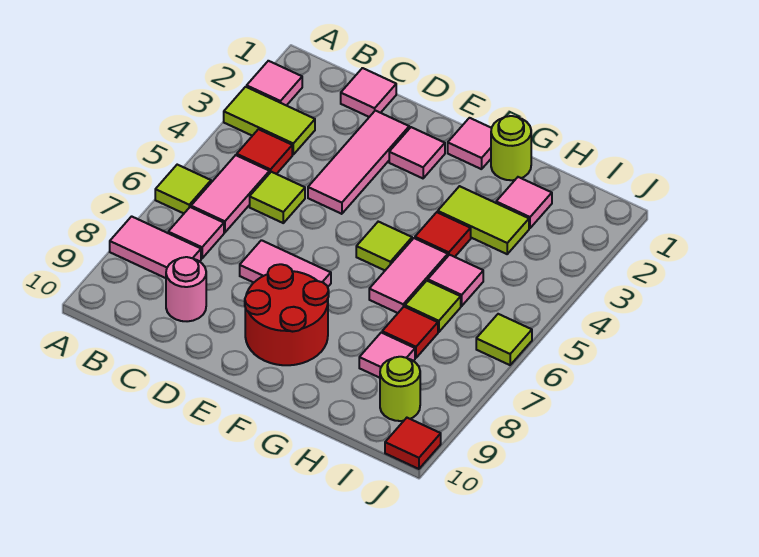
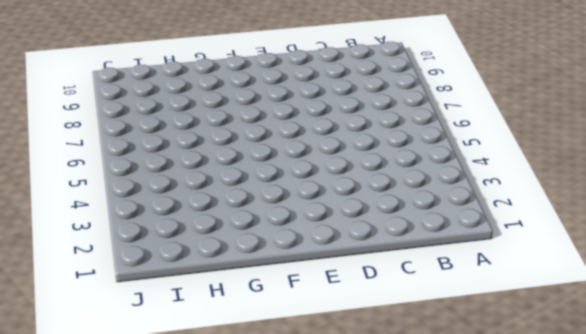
none -> pink tile A2 level 1
none -> lime tile A3:B3 level 1
none -> lime tile A6 level 1

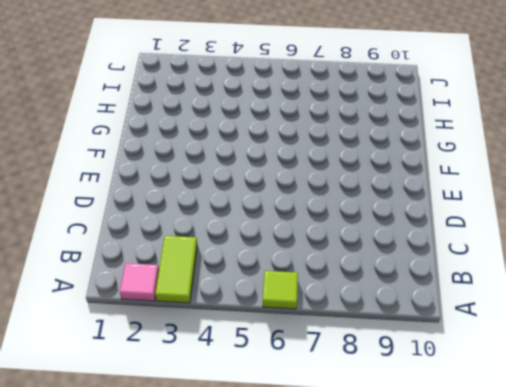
none -> pink tile A8:B8 level 1
none -> red tile B4 level 1
none -> pink tile B5:B6 level 1

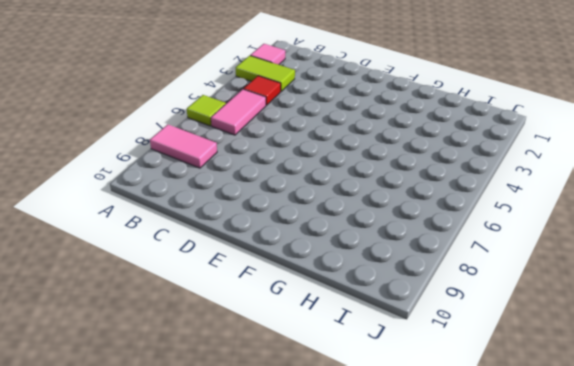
none -> pink tile B7 level 1
none -> pink tile C1 level 1
none -> lime tile C5 level 1

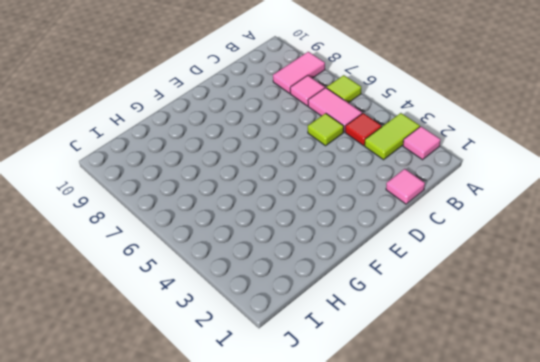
none -> pink round brick C9 level 1
none -> pink tile D2:D4 level 1
none -> pink tile D7:E7 level 1

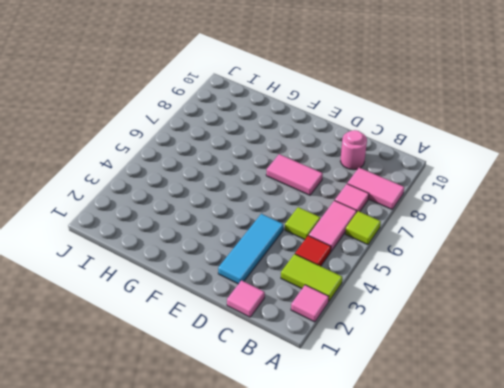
cyan tile D2:D4 level 1 -> pink tile D2:D4 level 1
none -> pink tile E2 level 1
none -> red round brick E8:F9 level 1
none -> pink tile F1 level 1

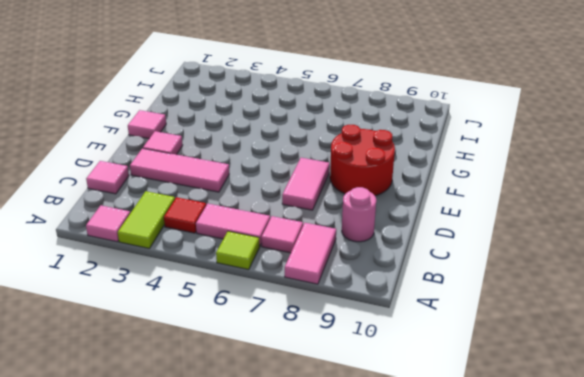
none -> lime tile C5 level 1
none -> lime tile F5 level 1
none -> lime round brick G1 level 1

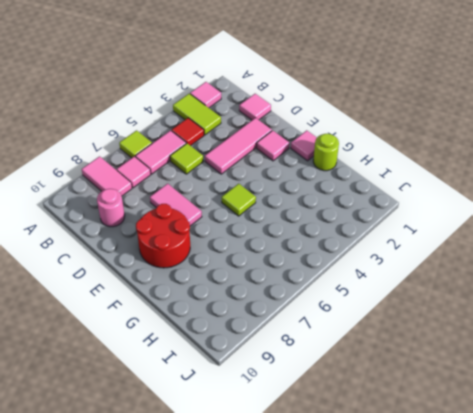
none -> lime tile G3:H3 level 1
none -> red tile G4 level 1
none -> pink tile G5:G6 level 1

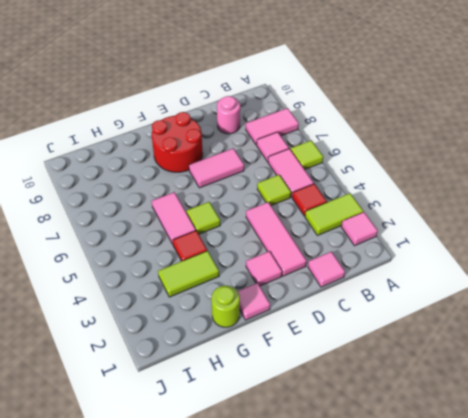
none -> pink tile H2 level 1
none -> pink tile H5 level 1
none -> lime tile H6 level 1

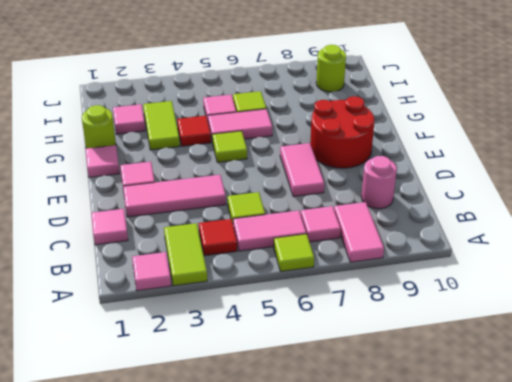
none -> red tile H7 level 1
none -> pink tile H8 level 1
none -> lime tile J6 level 1

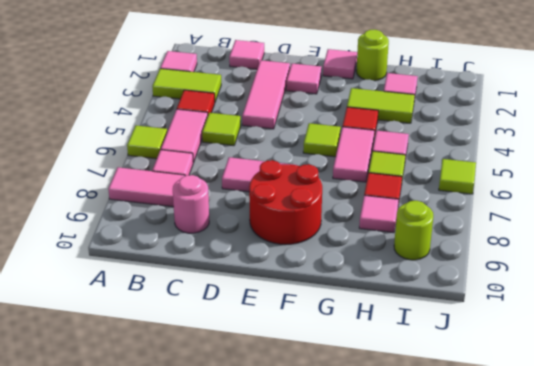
none -> red tile J10 level 1

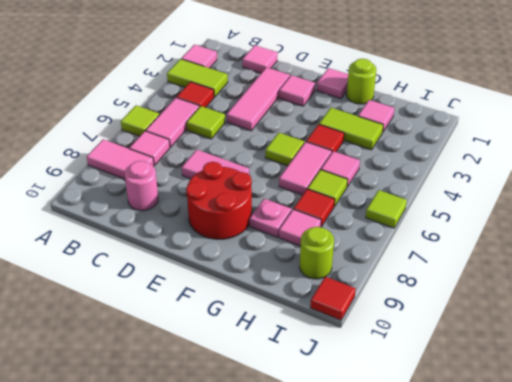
pink plate G8 level 1 -> none

